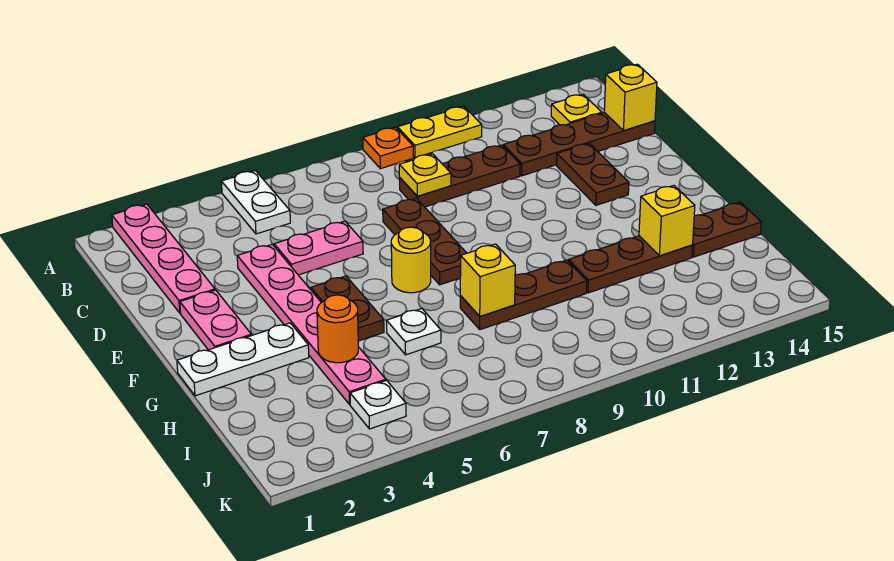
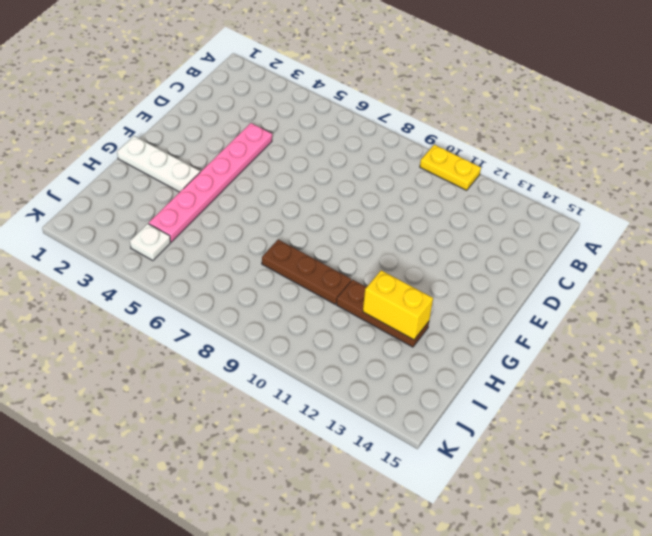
yellow brick H12:H13 level 2 -> yellow brick H13 level 2
none -> pink plate A2:D2 level 1
none -> white plate A5:B5 level 1
none -> orange plate A9 level 1

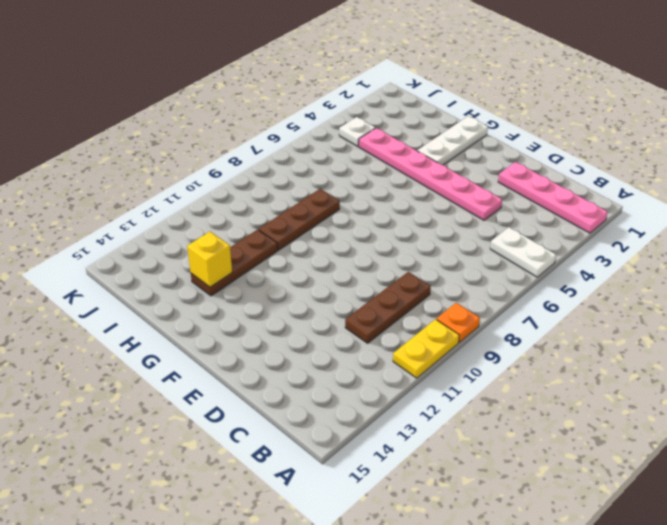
none -> yellow plate B14 level 1
none -> brown plate C12:C15 level 1
none -> pink plate D5:D6 level 1

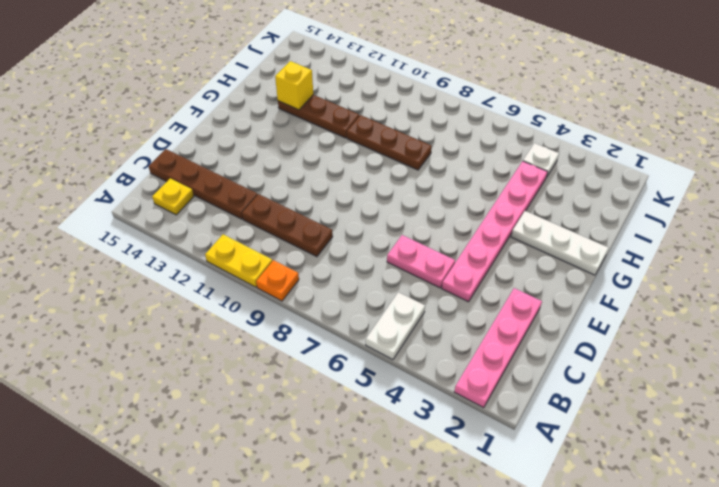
none -> brown plate D8:F8 level 1
none -> brown plate D13:E13 level 1
none -> pink plate E2:F2 level 1

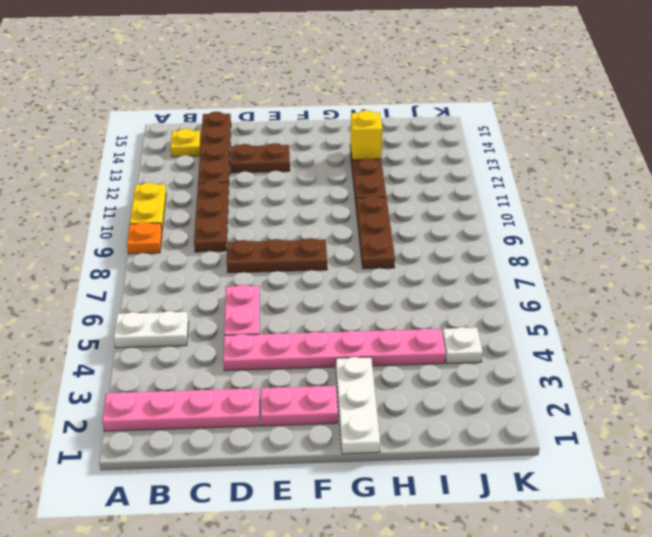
none -> brown plate F5:G5 level 1
none -> yellow round brick F7 level 1
none -> white plate H6 level 1

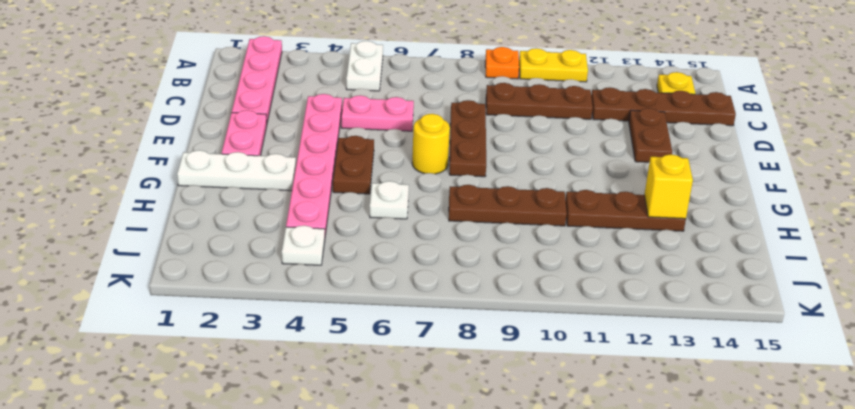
none -> brown plate H14:H15 level 1
none -> yellow plate C9 level 2
none -> yellow brick C15 level 2

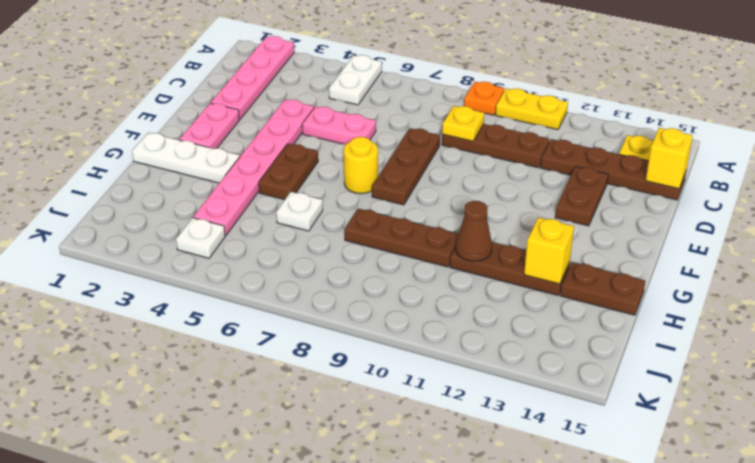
brown cone H11 level 2 -> none
none -> orange round brick H4 level 2
none -> yellow brick H8 level 2

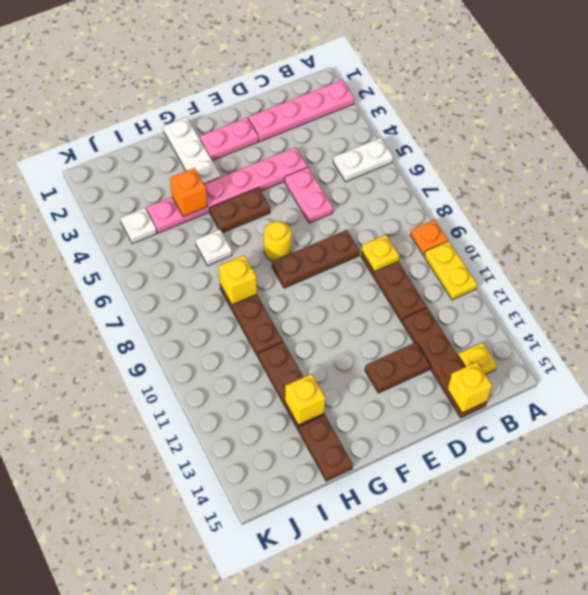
orange brick H4 level 2 -> orange round brick H4 level 2

